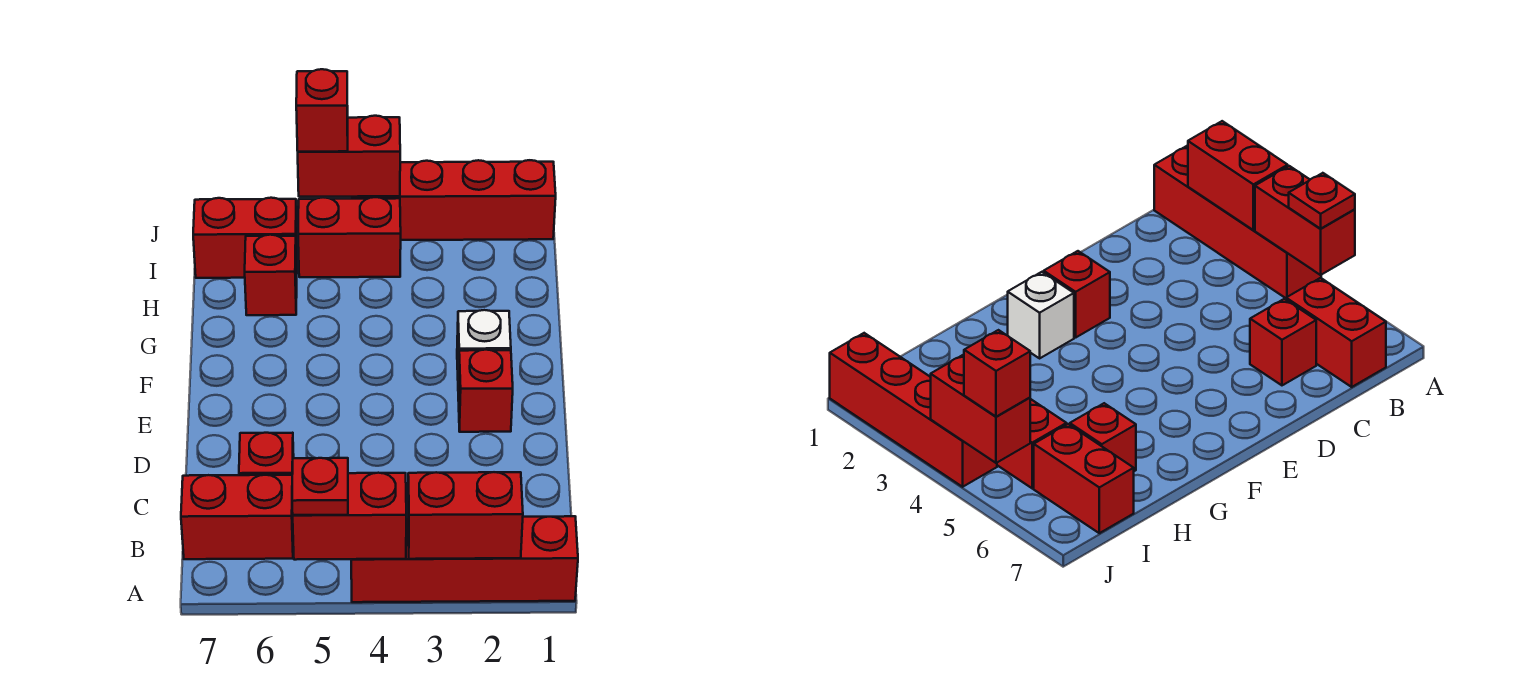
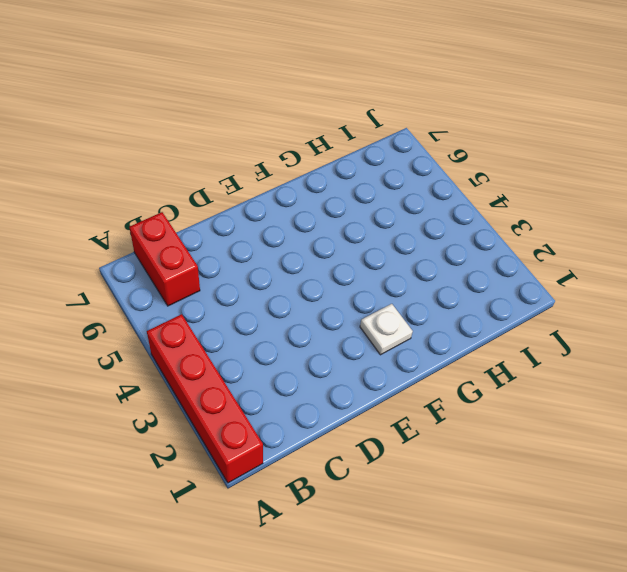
white plate F2 level 1 -> white brick F2 level 1
none -> red brick C6 level 1
none -> red brick E2 level 1
none -> red brick H6 level 1

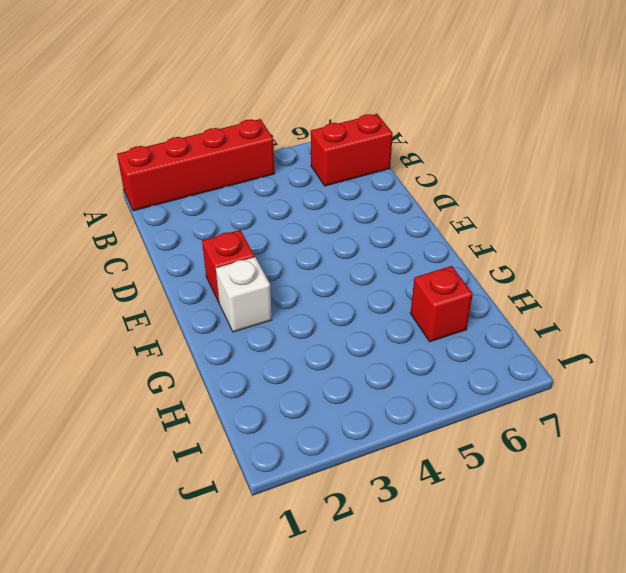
none -> red brick C6 level 1
none -> red brick I4:I5 level 1
none -> red brick I6:I7 level 1

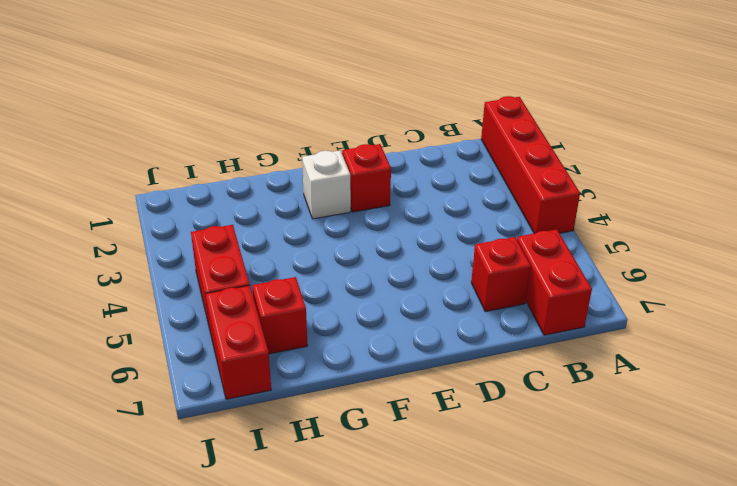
none -> red brick J1:J4 level 1
none -> red brick A2:A3 level 2
none -> red brick A4:A5 level 2

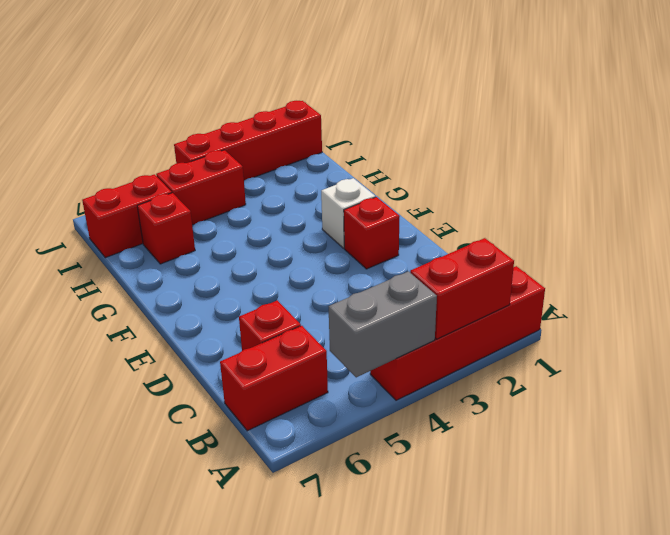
grey brick A4:A5 level 2 -> red brick A4:A5 level 2
none -> red brick J4:J5 level 2
none -> red plate A5 level 3
none -> red brick J5 level 3

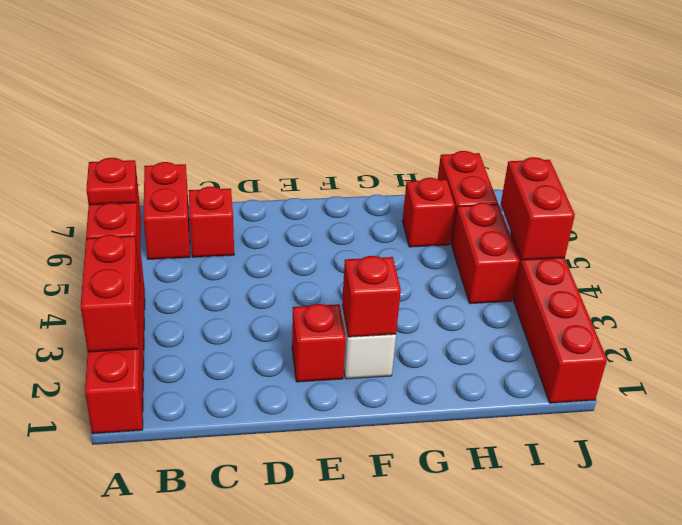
red brick F2 level 2 -> red brick J5 level 3

